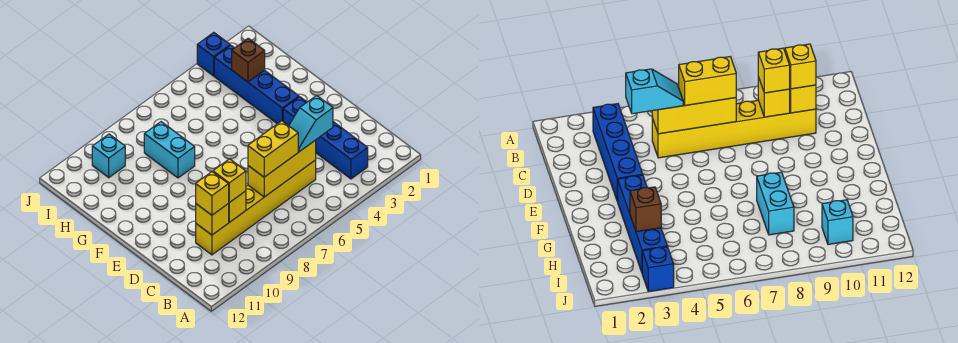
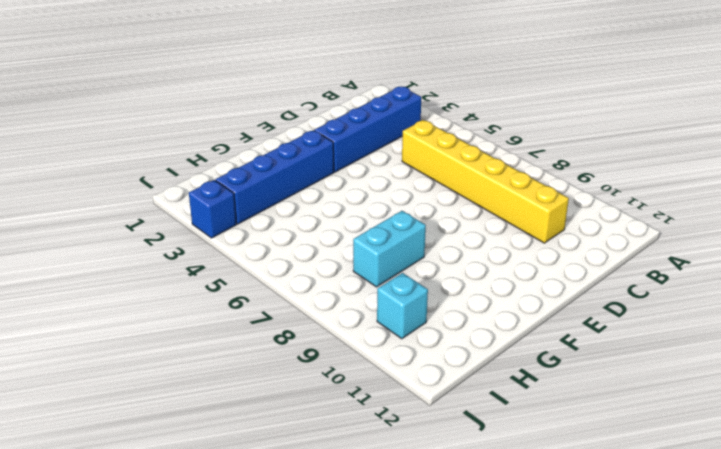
none -> yellow brick C5:C7 level 2
none -> yellow brick C9 level 2
none -> yellow brick C10 level 2

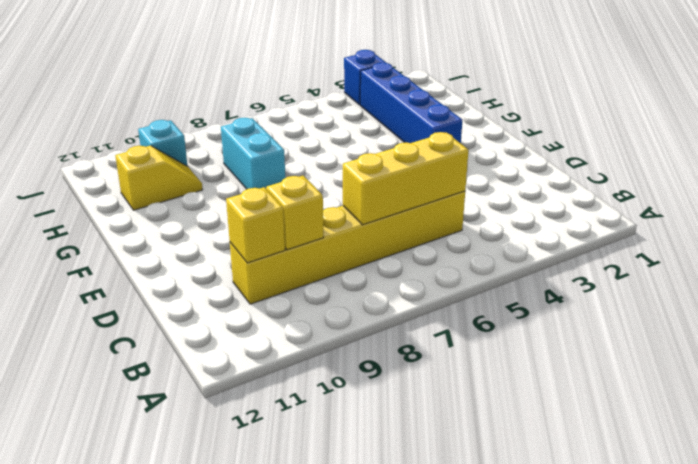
yellow slope H10:H11 level 1 top 11 -> none
none -> blue brick B3:E3 level 1
none -> brown brick H3 level 2
none -> cyan slope C4:C5 level 3 top 4

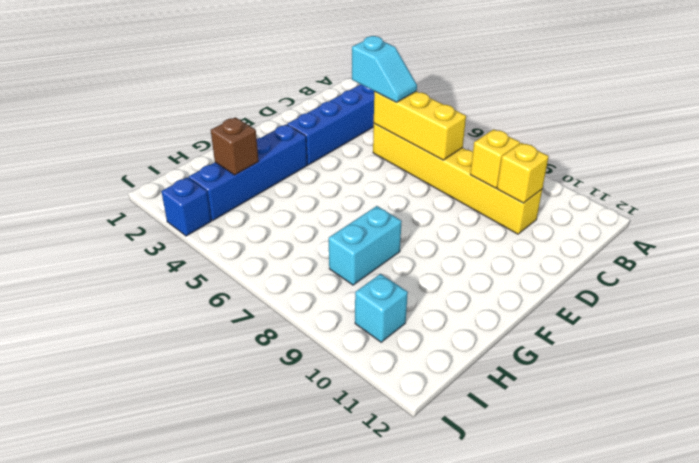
none -> yellow brick C6:C7 level 3
none -> yellow brick C9 level 3
none -> yellow brick C10 level 3

